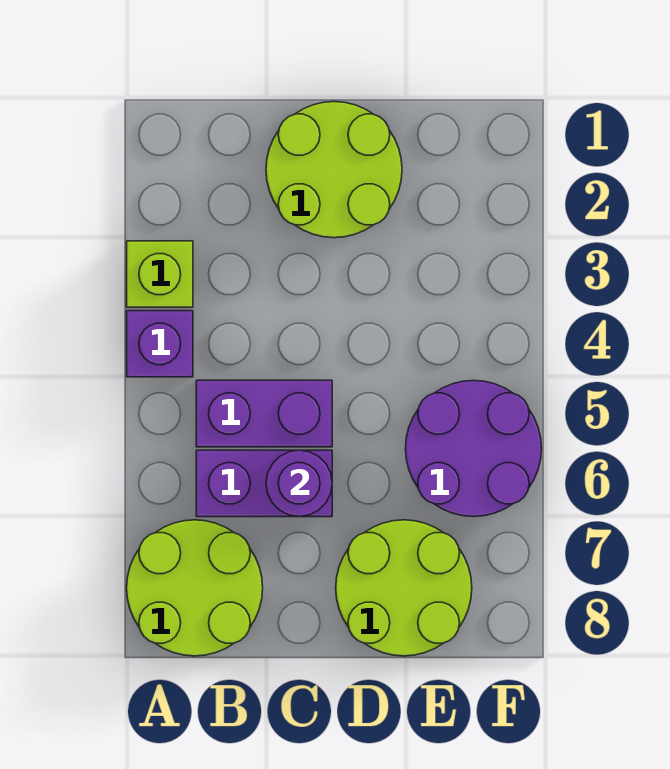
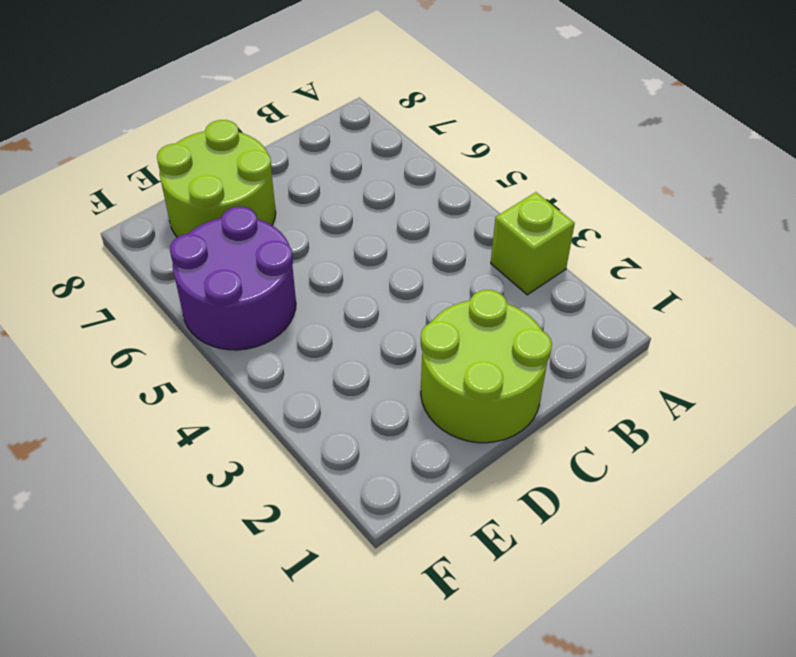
none -> purple brick A4 level 1
none -> lime round brick A7:B8 level 1

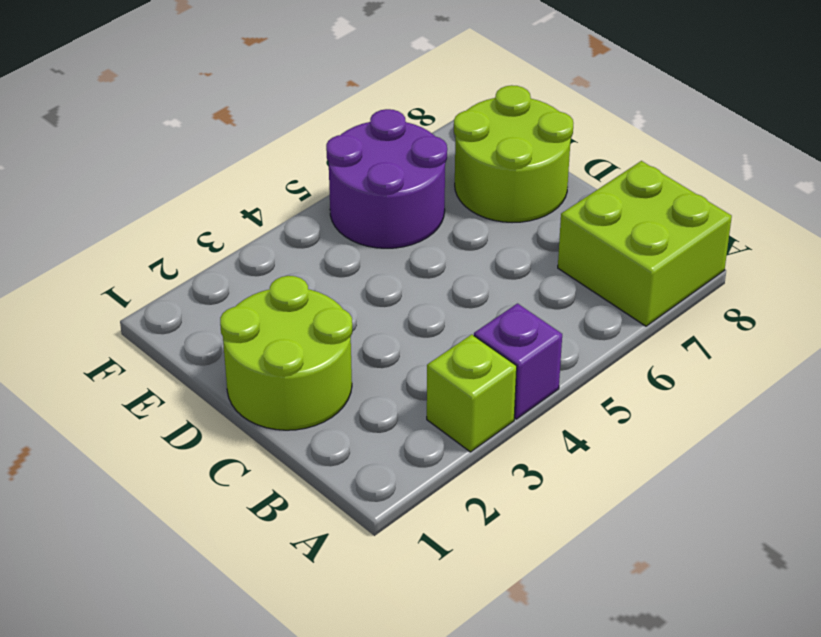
lime brick A7:B8 level 1 -> lime round brick A7:B8 level 1
none -> purple brick B5:C5 level 1
none -> purple brick B6:C6 level 1

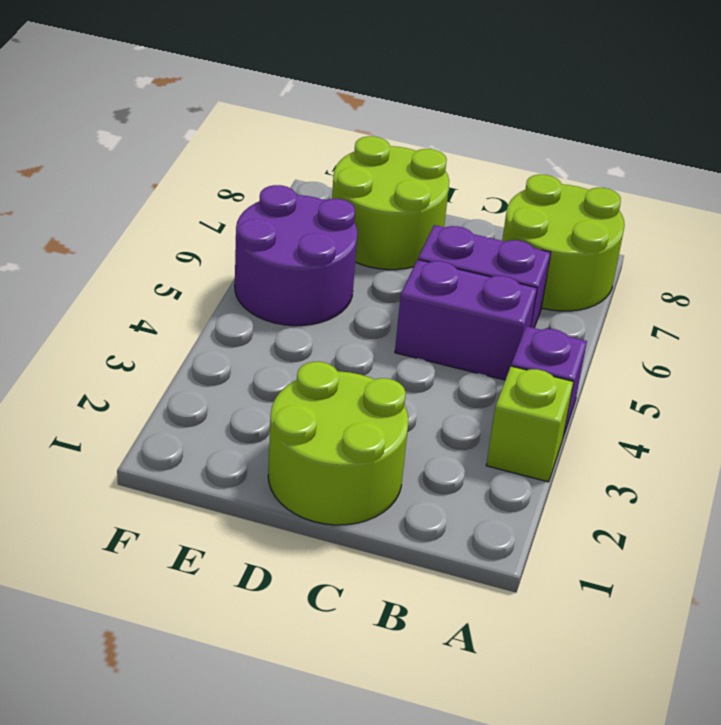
none -> purple round brick C6 level 2

